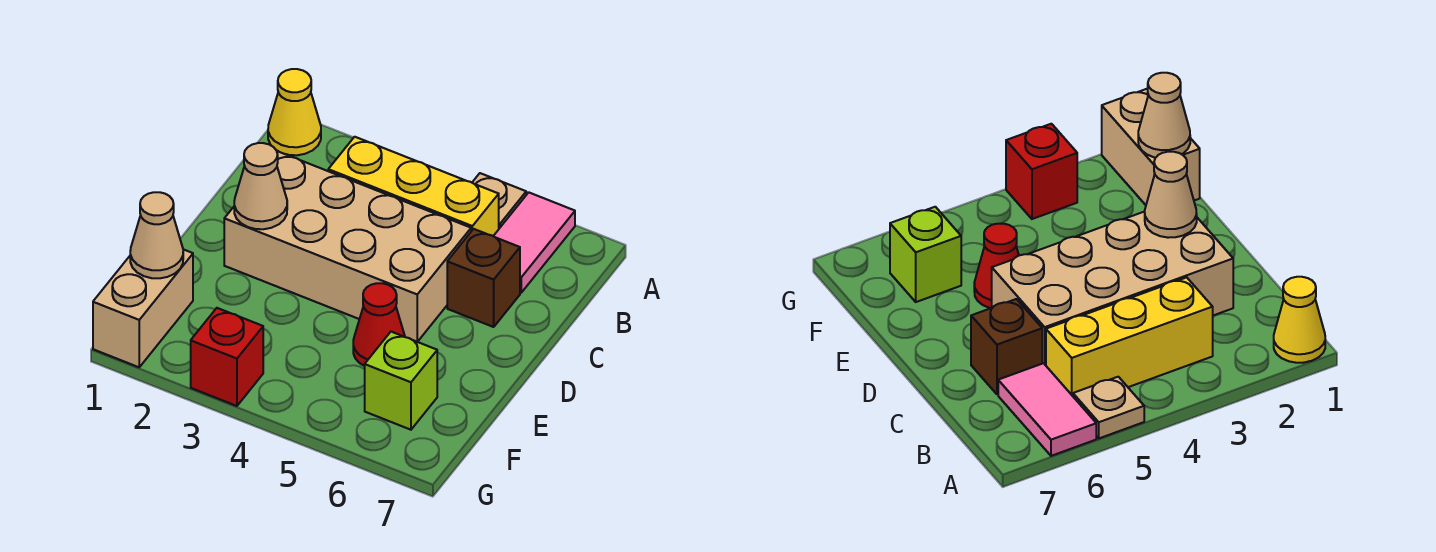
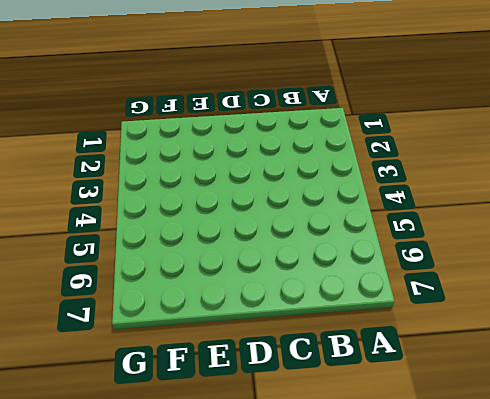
none -> yellow cone A1 level 1
none -> tan plate A5 level 1
none -> pink tile A6:B6 level 1

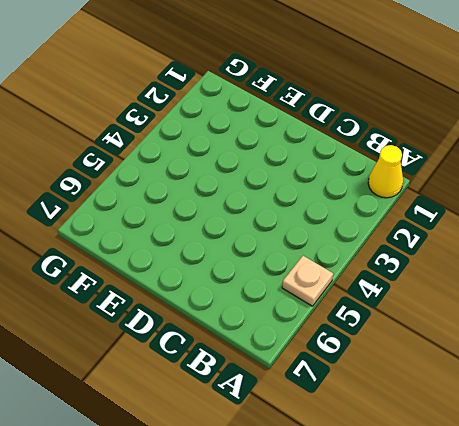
none -> pink tile A6:B6 level 1
none -> yellow brick B3:B5 level 1
none -> tan brick C2:D5 level 1

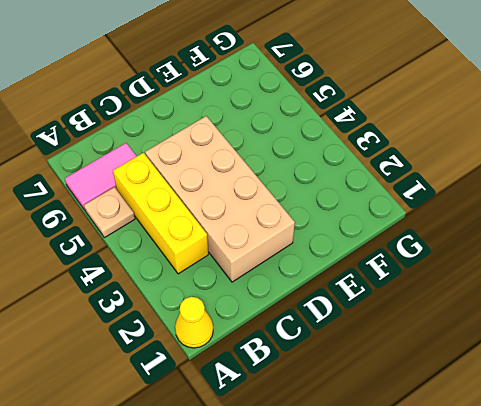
none -> brown brick C6 level 1
none -> red cone E5 level 1
none -> tan brick F1:G1 level 1

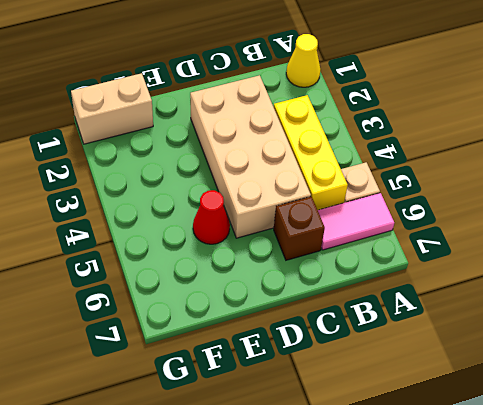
none -> lime brick F6 level 1
none -> red brick G3 level 1
none -> tan cone D2 level 2

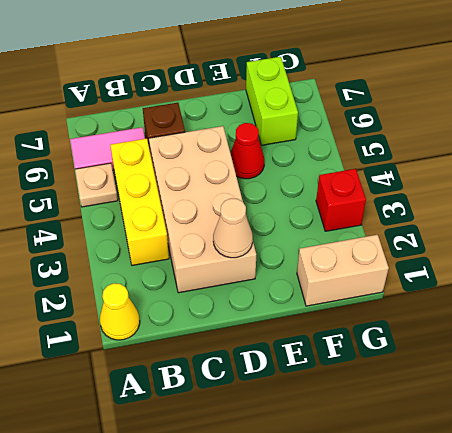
lime brick F6:F7 level 1 -> lime brick F6 level 1
none -> tan cone F1 level 2

